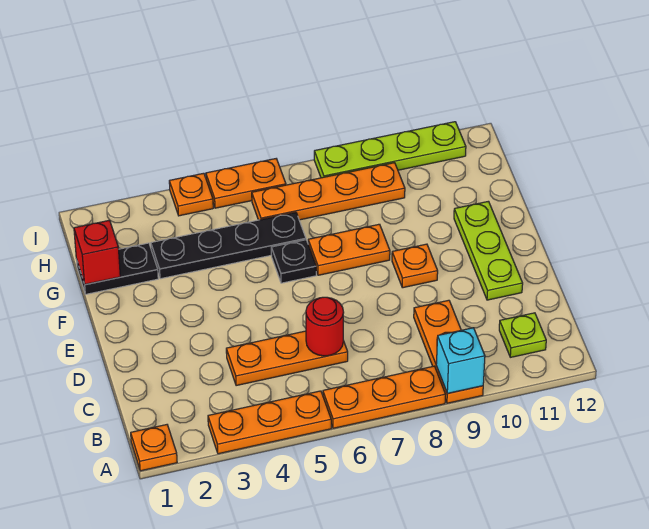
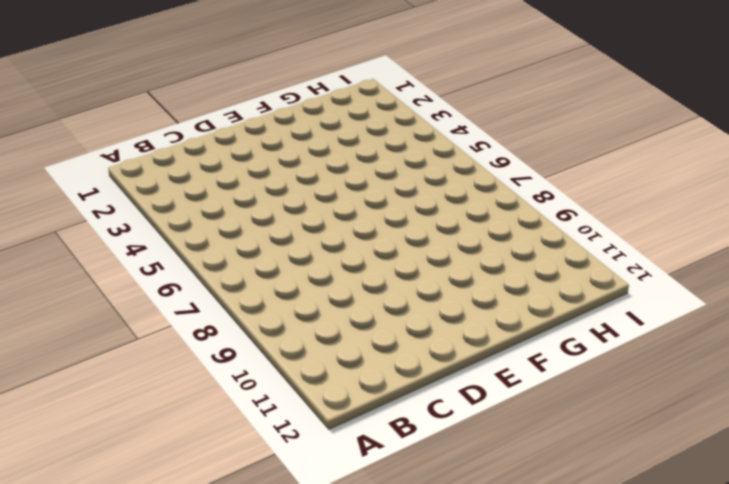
none -> orange plate A1 level 1
none -> orange plate A3:A5 level 1
none -> orange plate A6:A8 level 1

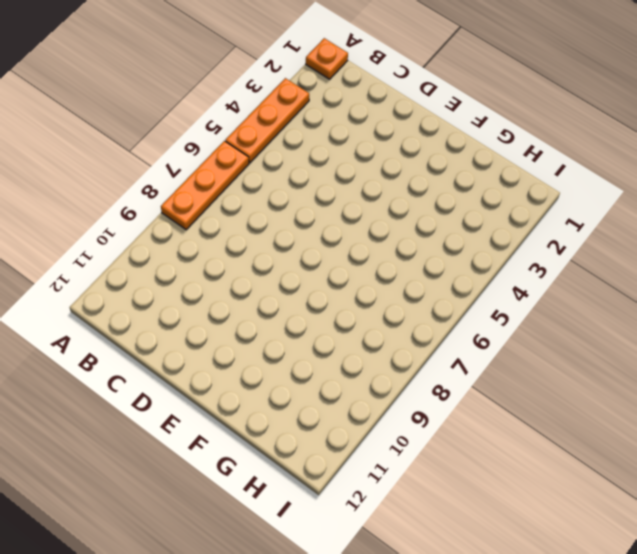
none -> orange plate A9:C9 level 1
none -> lime plate B11 level 1
none -> orange plate C4:C6 level 1

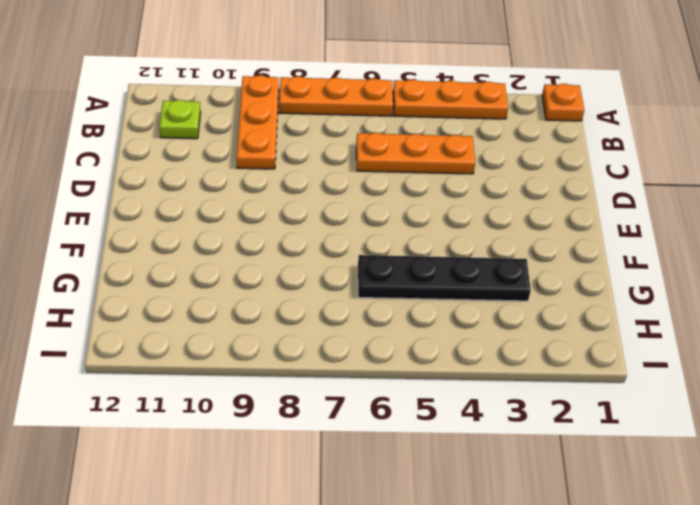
none -> lime plate D11:F11 level 1
none -> orange plate E9 level 1
none -> black plate F6 level 1

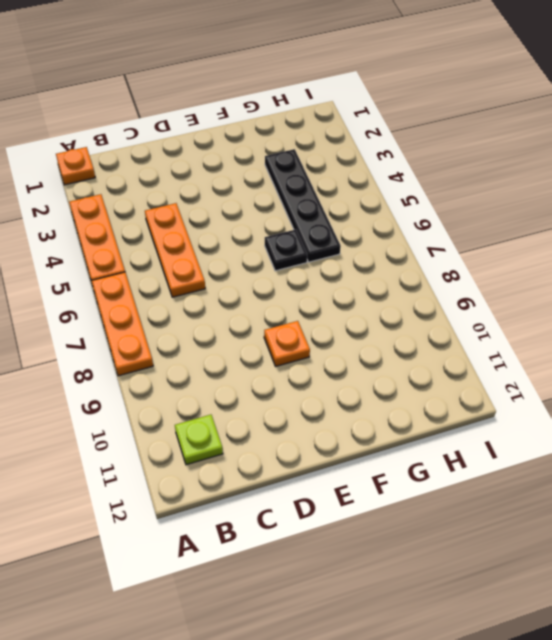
none -> orange plate A9:C9 level 1
none -> lime plate D11:F11 level 1
none -> orange plate F7:F8 level 1

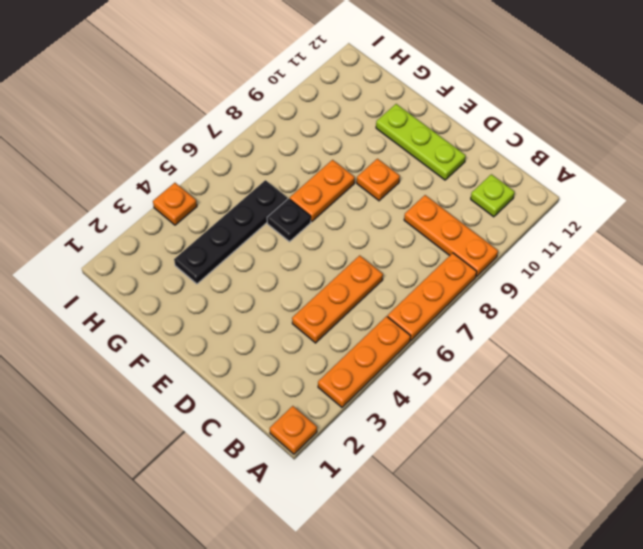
none -> black plate G1:G2 level 1
none -> orange plate H6:H9 level 1
none -> orange plate I5:I6 level 1

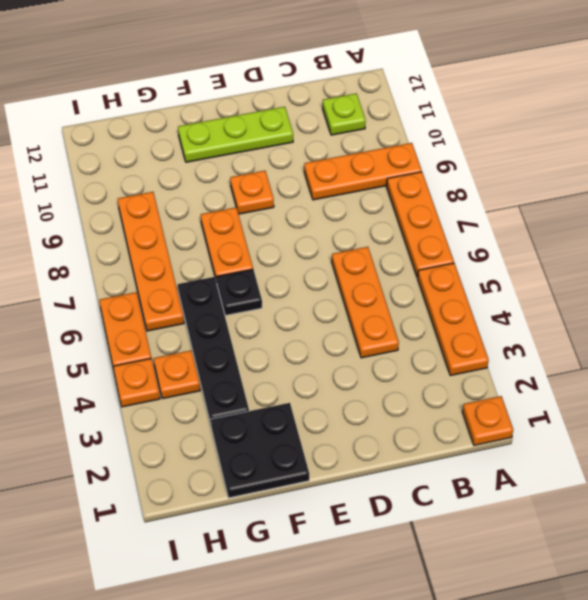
black plate F1:G2 level 1 -> black plate G1:G2 level 1
orange plate H4 level 1 -> none
none -> lime plate I8:I11 level 1
none -> cyan brick A9 level 2
none -> red round brick C6 level 2

